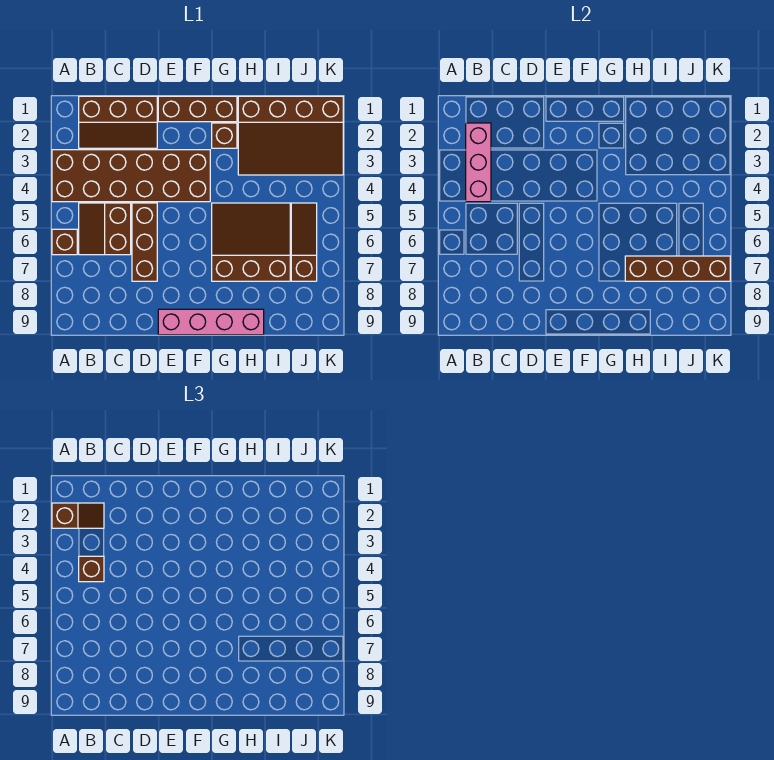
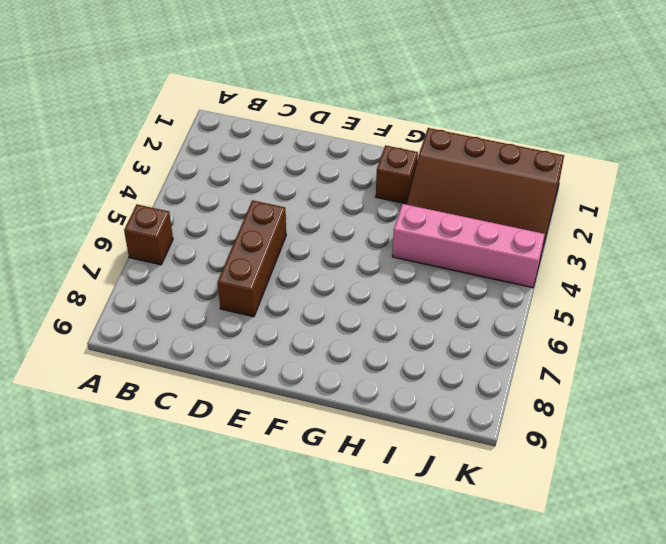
pink brick H4:K4 level 1 -> pink brick E9:H9 level 1
none -> brown brick A3:F4 level 1
none -> brown slope B1:D2 level 1 top 1
none -> brown slope B5:C6 level 1 top C

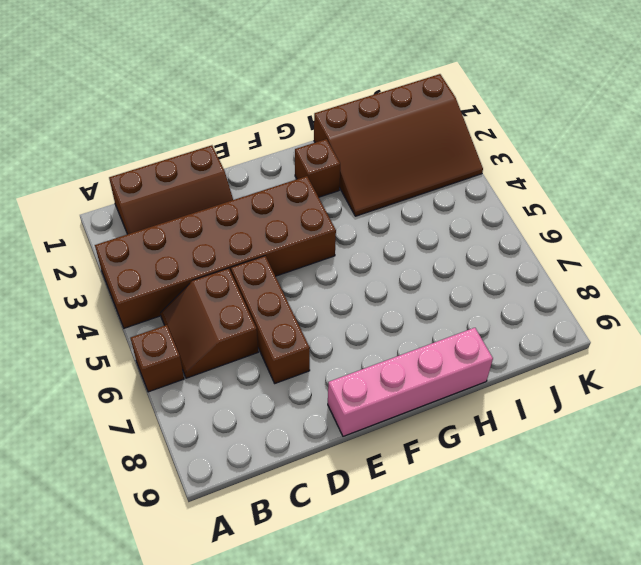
none -> brown brick E1:G1 level 1
none -> brown slope G5:I7 level 1 top 7
none -> brown slope J5:J7 level 1 top 7

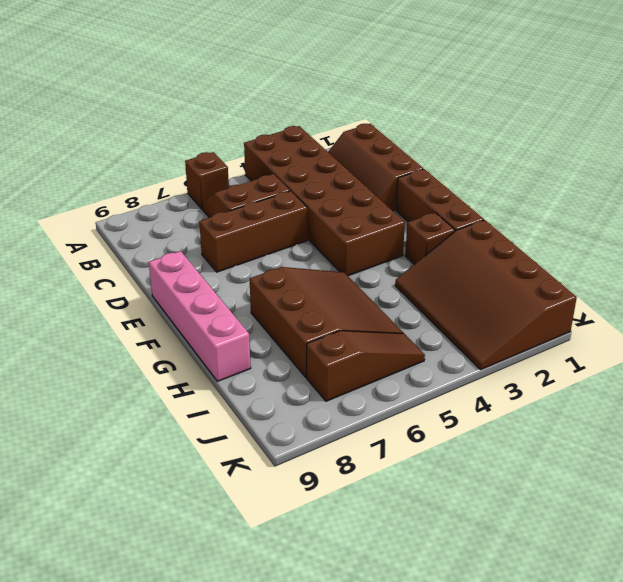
none -> pink brick B2:B4 level 2
none -> brown brick H7:K7 level 2
none -> brown slope A2:B2 level 3 top A

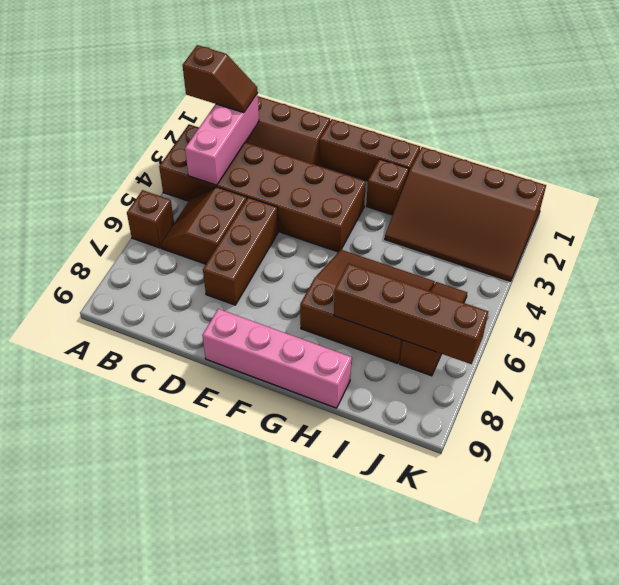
none -> brown brick B4 level 3

